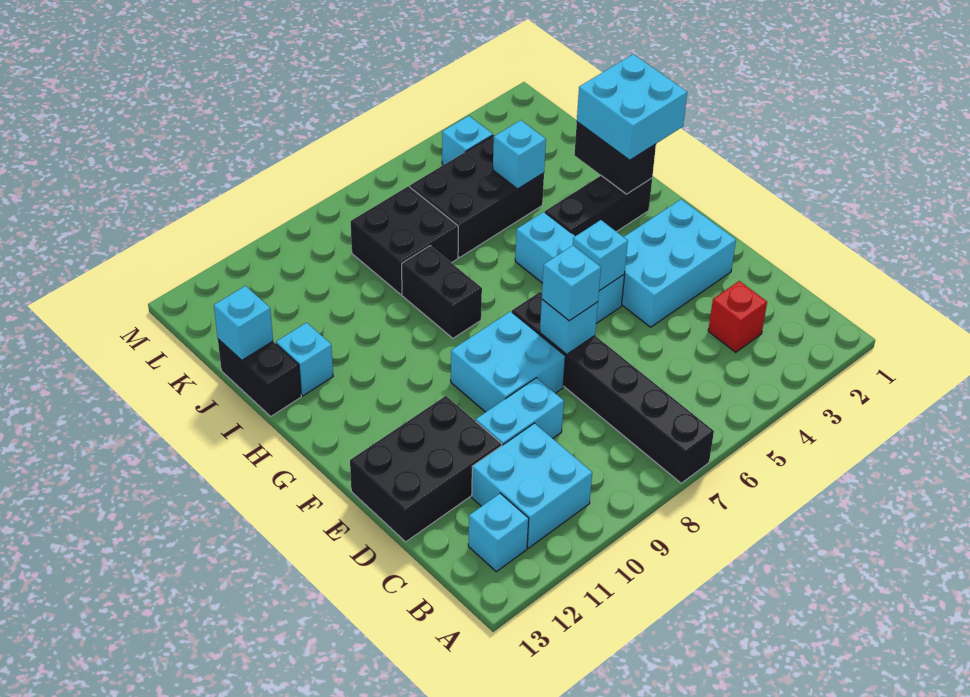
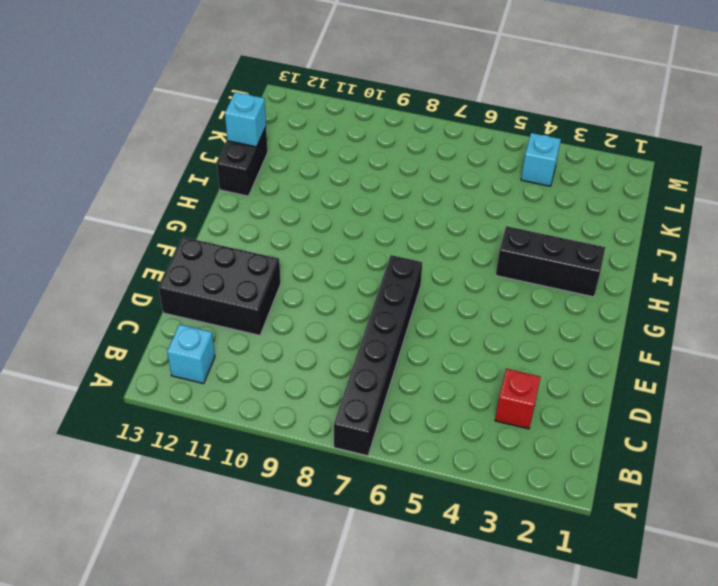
none -> cyan brick B10:C11 level 1
none -> cyan brick D9:D10 level 1
none -> cyan brick E2:F4 level 1

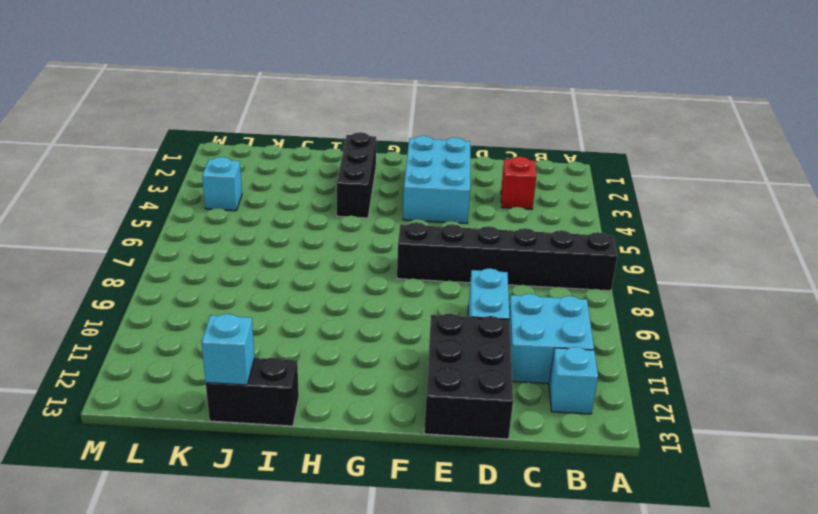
none -> cyan brick E8:F9 level 1
none -> cyan brick F5:H5 level 1
none -> black brick H8:I8 level 1

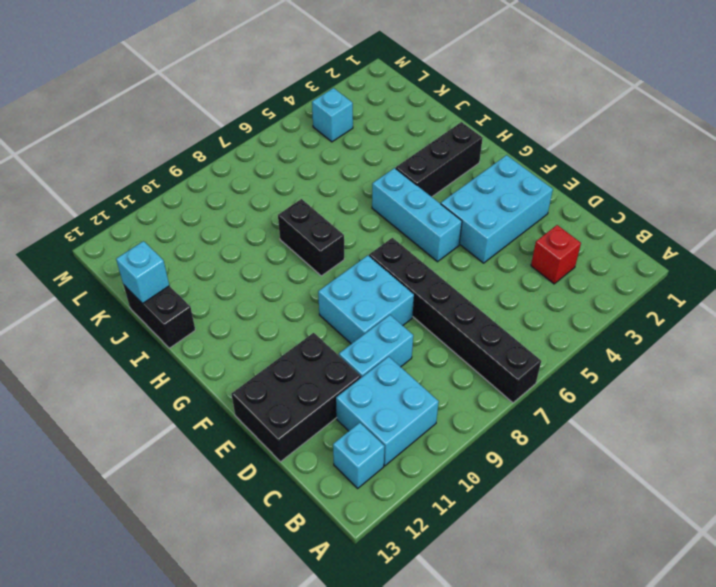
none -> cyan brick I12 level 1
none -> black brick J4:K6 level 1
none -> black brick J7:K8 level 1

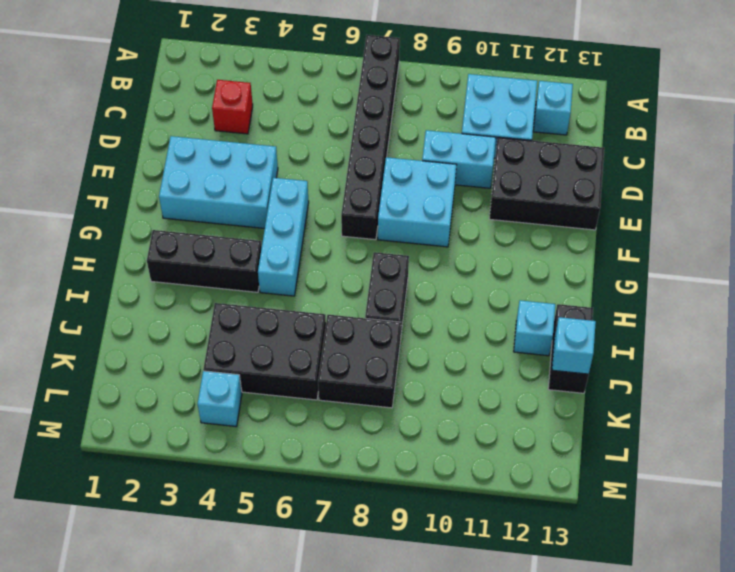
none -> cyan brick E7 level 2
none -> cyan brick F5 level 2
none -> black brick H2:I2 level 2

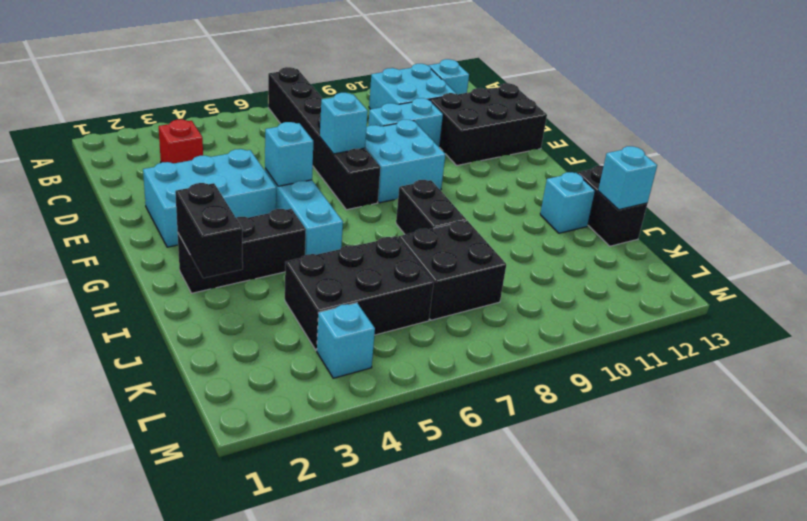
none -> cyan brick J4 level 2
none -> cyan brick E7 level 3
none -> cyan brick H1:I2 level 3

